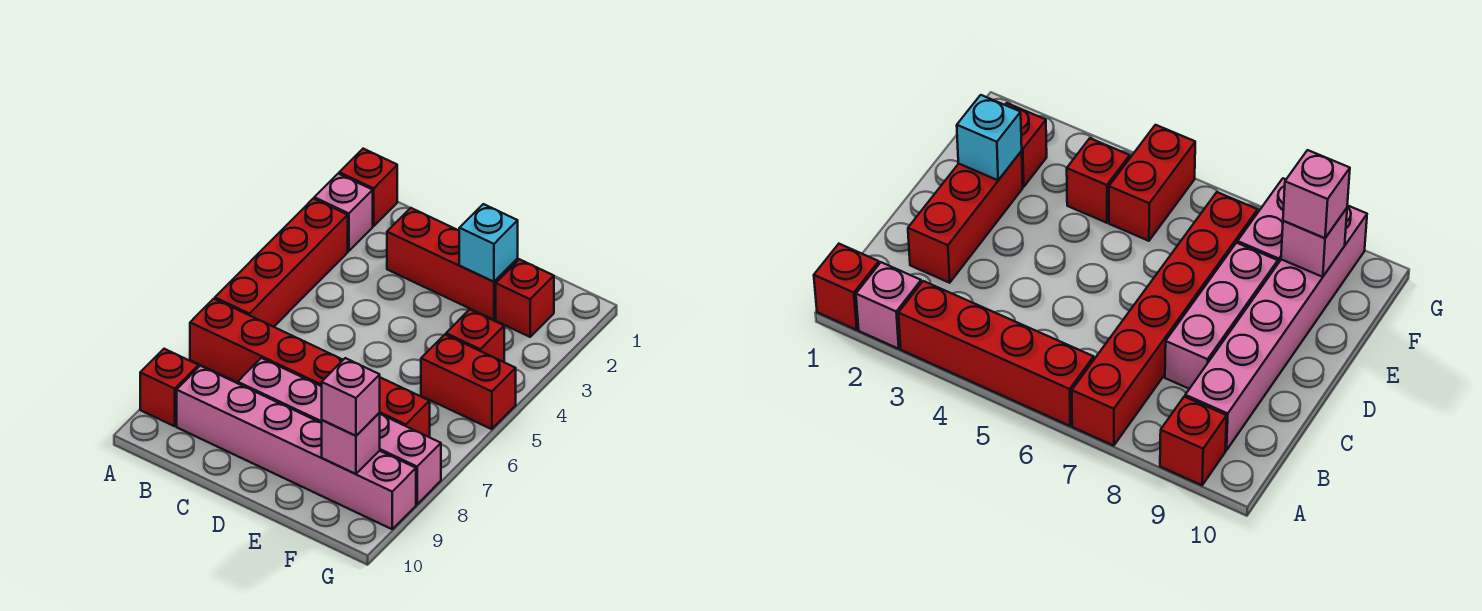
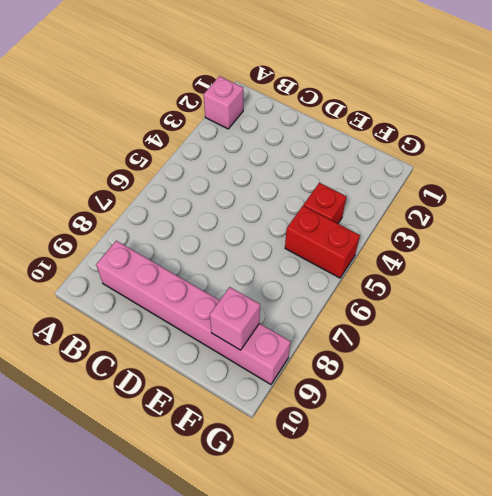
none -> red brick A1 level 1
none -> red brick A3:A6 level 1
none -> red brick A7:F7 level 1

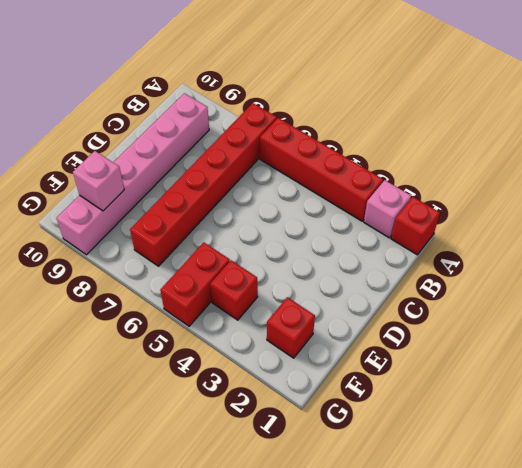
none -> red brick A9 level 1
none -> red brick C2:E2 level 1
none -> pink brick C8:E8 level 1

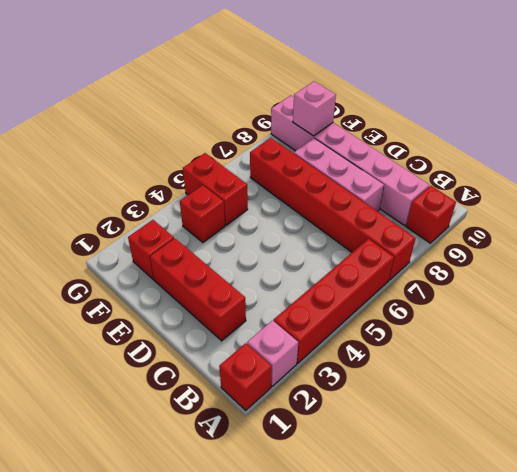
none -> pink brick F8:G8 level 1
none -> cyan brick E2 level 2
none -> pink brick F9 level 3

